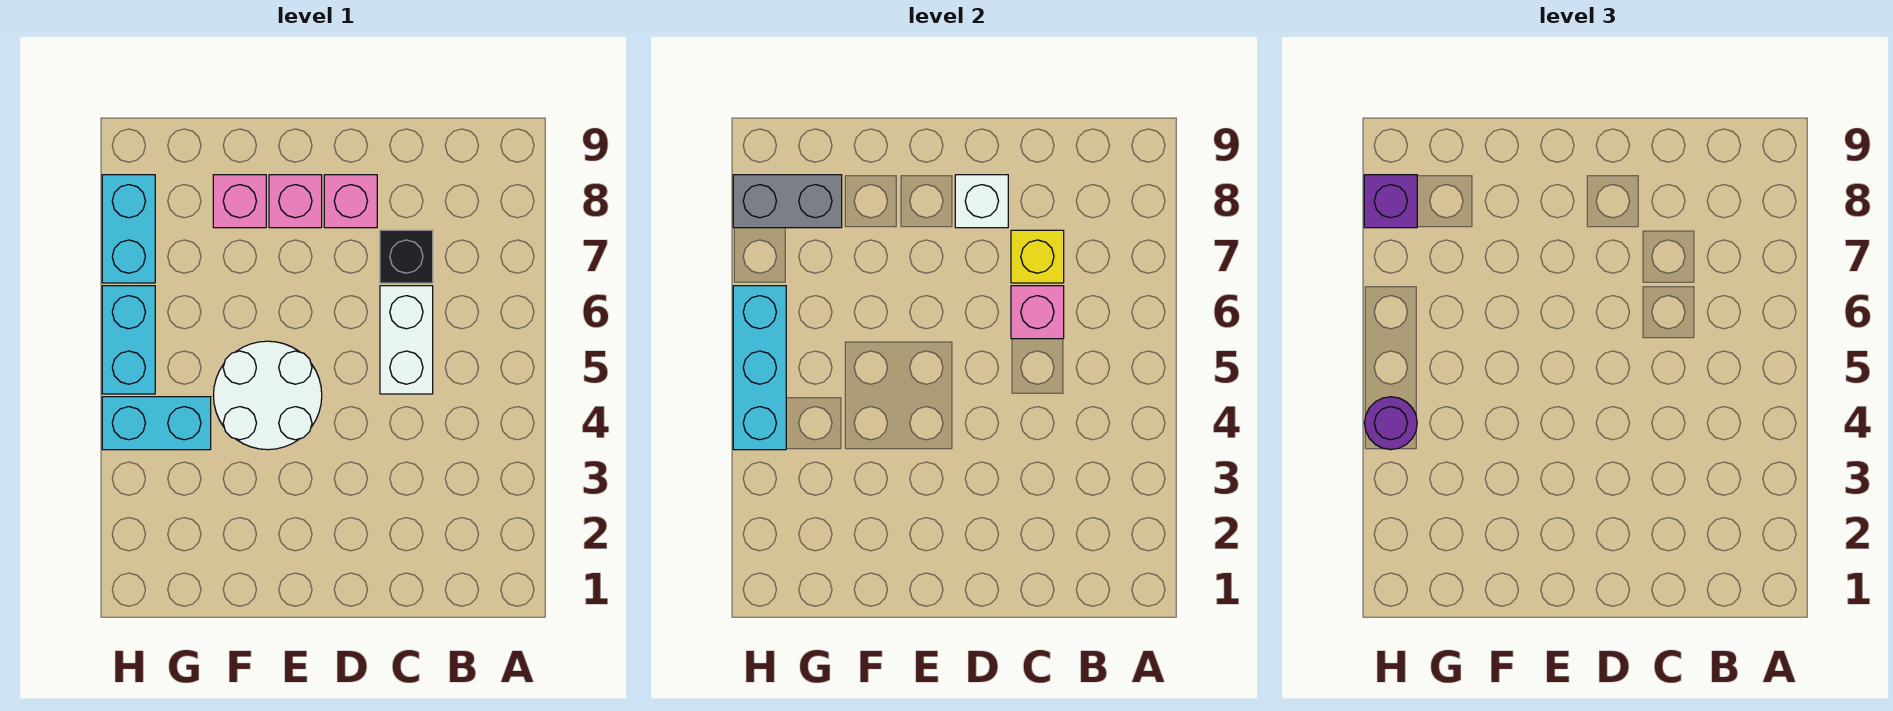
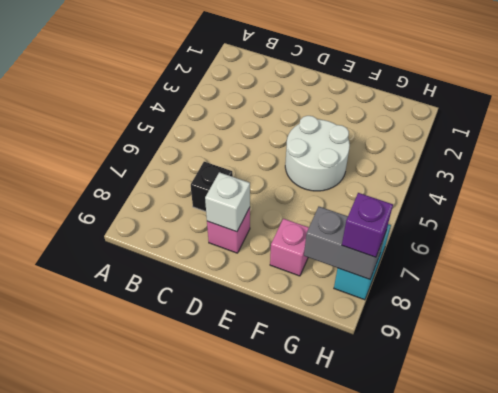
none -> white brick C5:C6 level 1
none -> pink brick E8 level 1
none -> cyan brick G4:H4 level 1

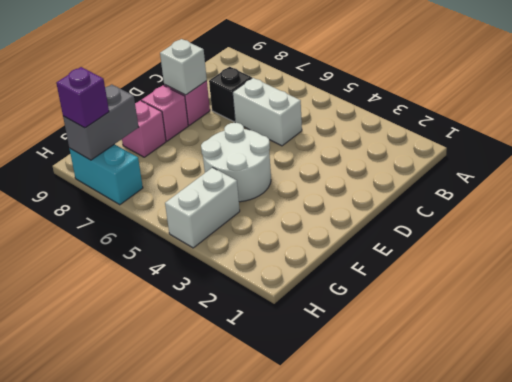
white brick G4:H4 level 1 -> cyan brick G4:H4 level 1
none -> cyan brick H5:H6 level 1
none -> pink brick C6 level 2
none -> yellow brick C7 level 2

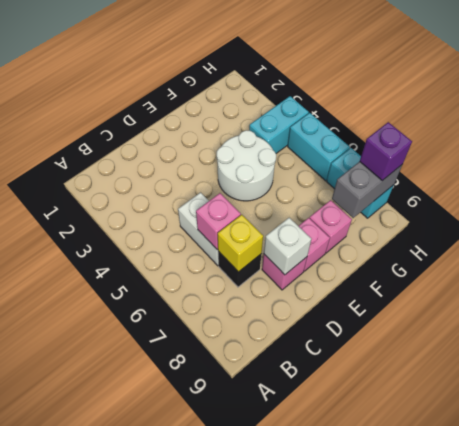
none -> cyan brick H4:H6 level 2
none -> purple round brick H4 level 3

